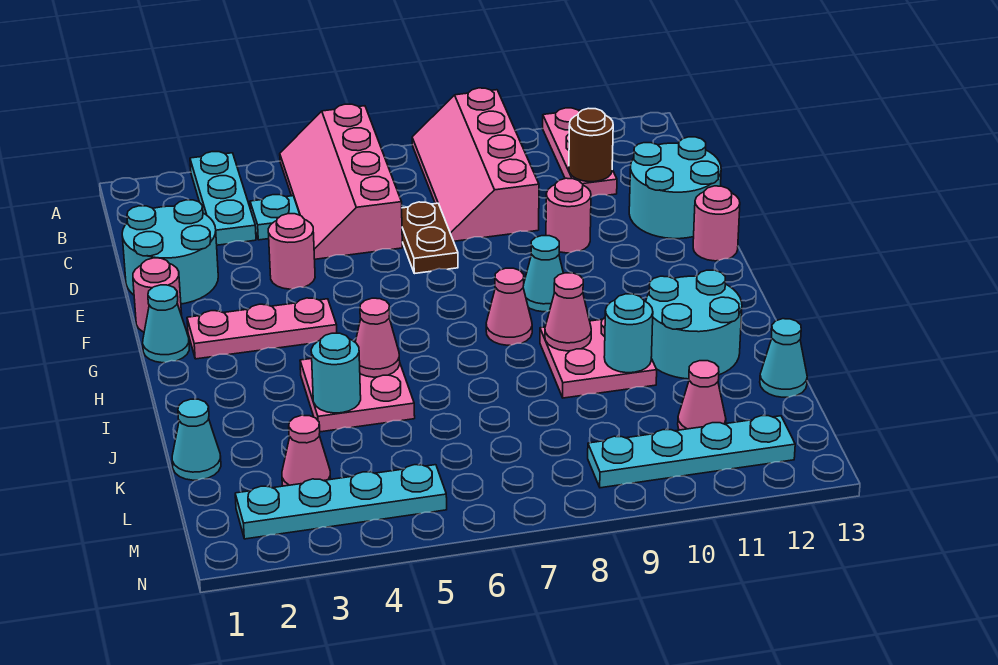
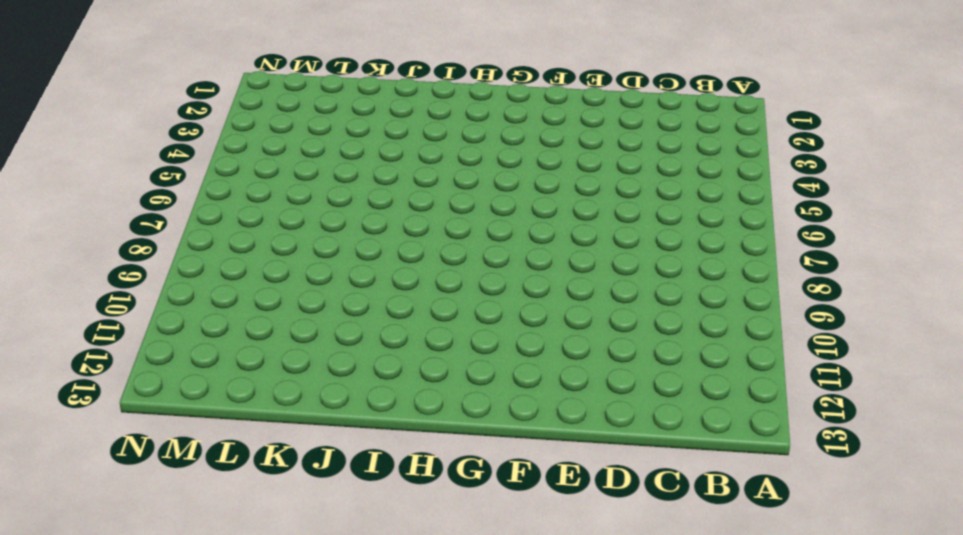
none -> cyan plate A3:C3 level 1
none -> pink slope A5:D6 level 1 top 6
none -> pink slope A8:D9 level 1 top 9
none -> pink plate A11:C11 level 1

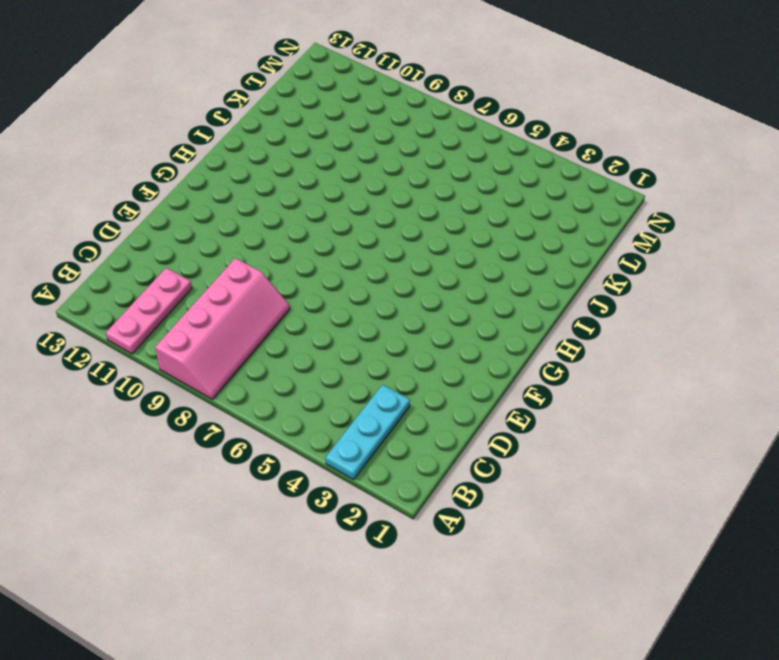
none -> pink slope A5:D6 level 1 top 6
none -> cyan plate C4 level 1
none -> cyan round brick D1:E2 level 1
none -> brown plate D7:E7 level 1

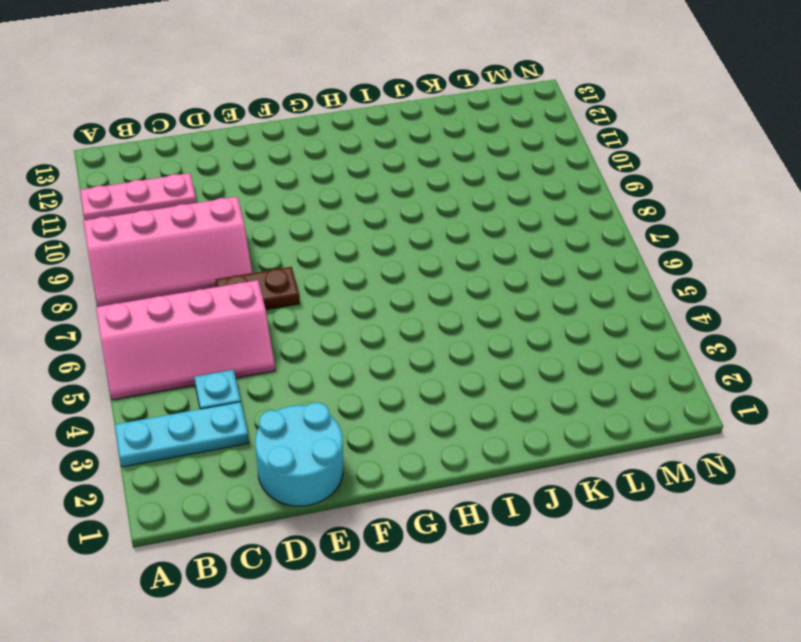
none -> cyan round brick D12:E13 level 1
none -> pink round brick E4 level 1
none -> pink round brick E10 level 1
none -> pink round brick F1 level 1

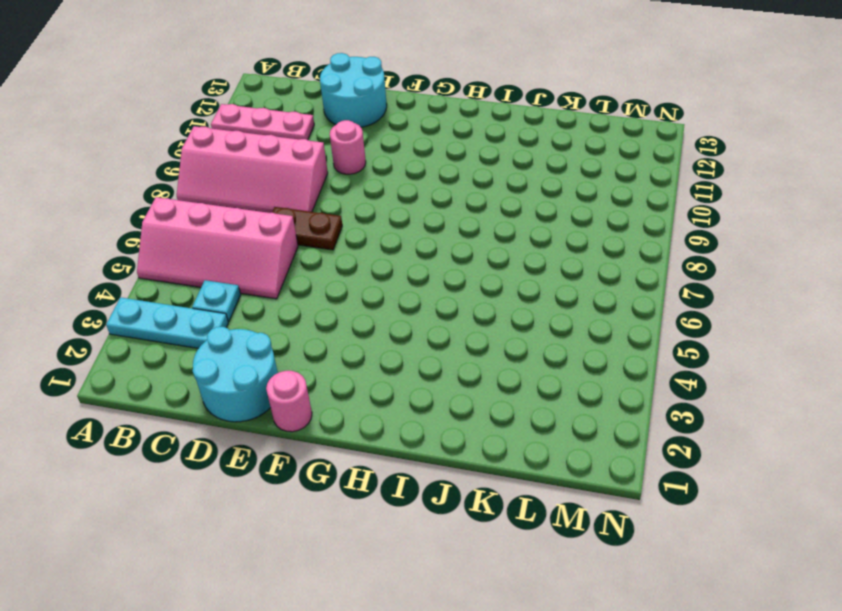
none -> pink round brick E4 level 1
none -> pink round brick F13 level 1
none -> cyan cone G1 level 1
none -> pink plate G2:G4 level 1

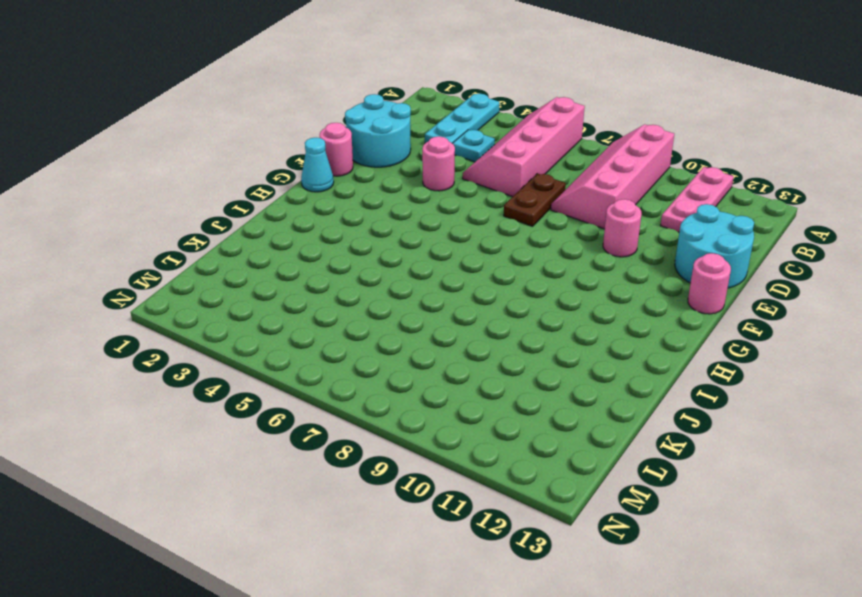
none -> pink plate G2:G4 level 1
none -> cyan cone G9 level 1
none -> pink cone H8 level 1
none -> pink plate I4:J5 level 1

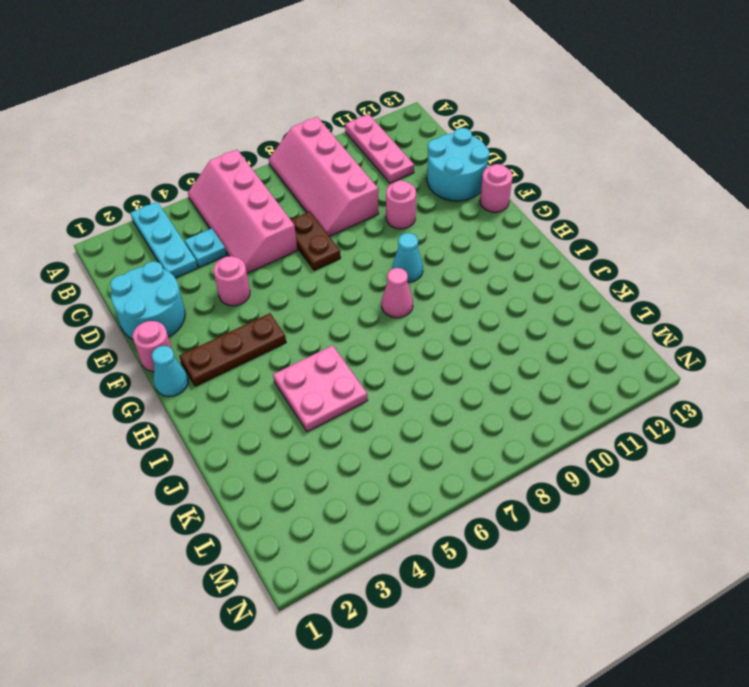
brown plate G2:G4 level 1 -> pink plate G2:G4 level 1
none -> pink plate I9:J10 level 1
none -> cyan round brick I11:J12 level 1
none -> cyan cone K1 level 1
none -> cyan cone K13 level 1

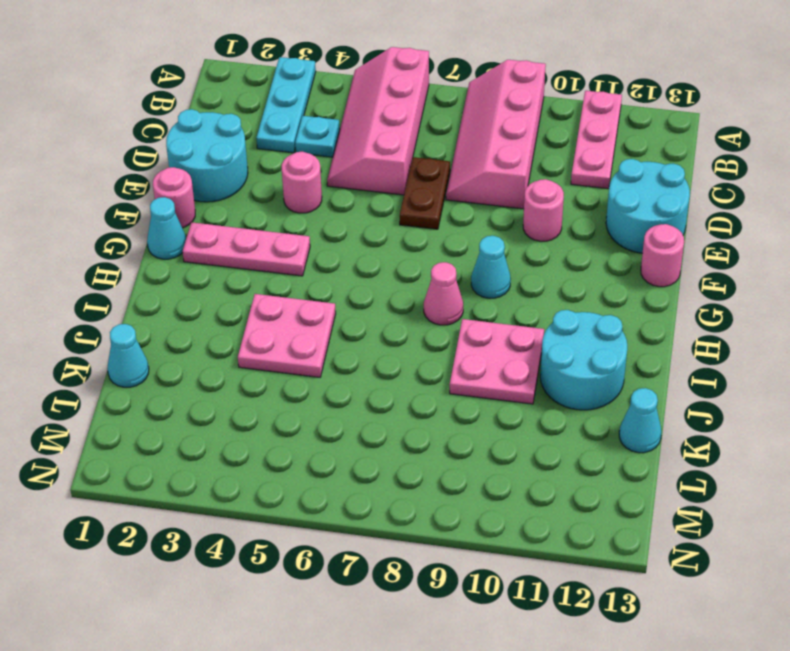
none -> pink cone L3 level 1
none -> pink cone L11 level 1
none -> cyan plate M2:M5 level 1
none -> cyan plate M9:M12 level 1

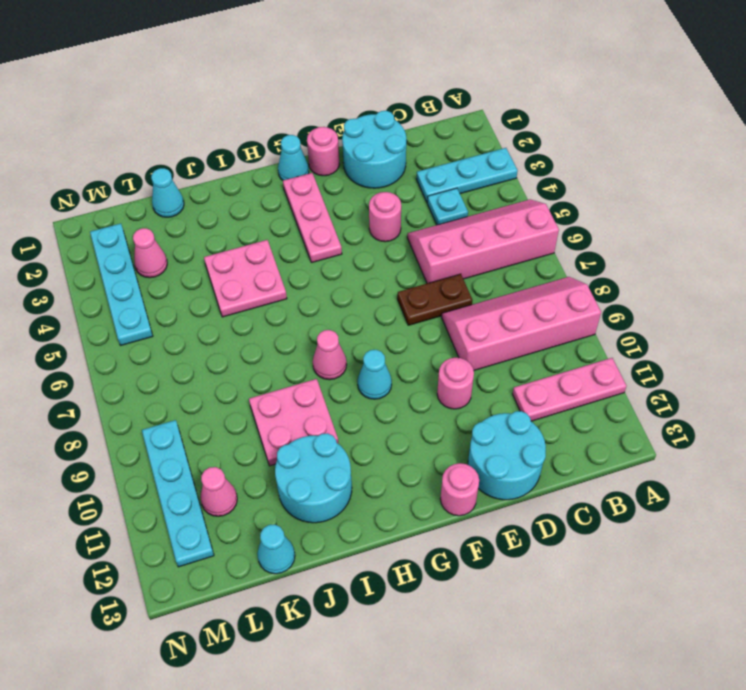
none -> brown round brick C11 level 2
none -> pink cone I5 level 2
none -> pink cone I9 level 2
none -> cyan round brick J4 level 2

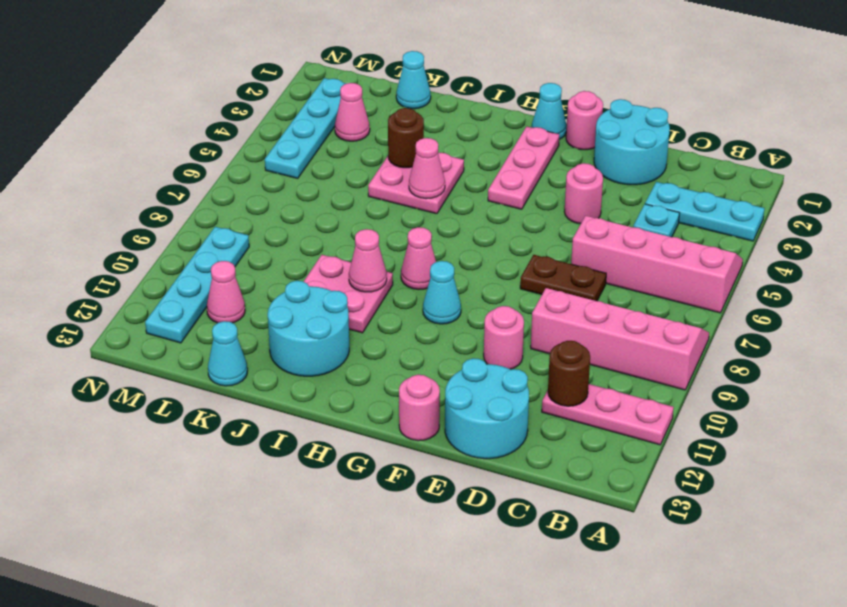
brown round brick J4 level 2 -> cyan round brick J4 level 2
none -> cyan round brick J10 level 2

